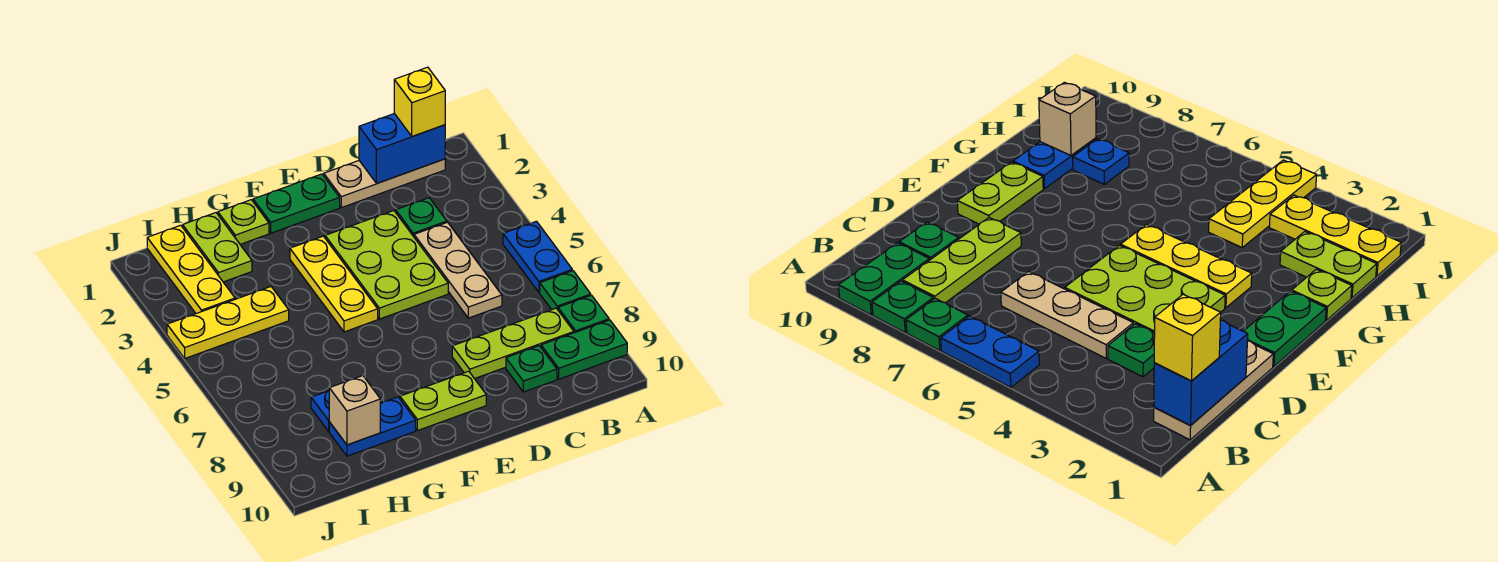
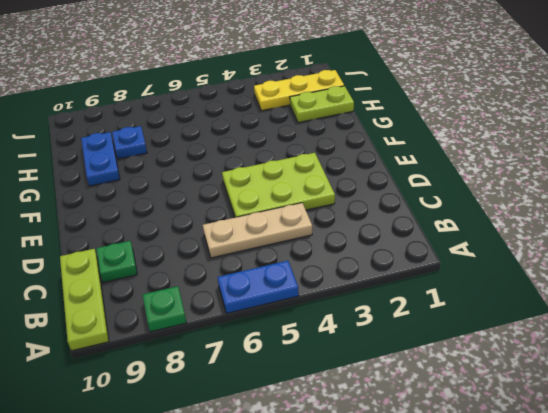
lime plate A10:C10 level 1 -> lime plate B8:D8 level 1
none -> green plate A7 level 1
none -> green plate A9:B9 level 1
none -> tan plate B1:D1 level 1

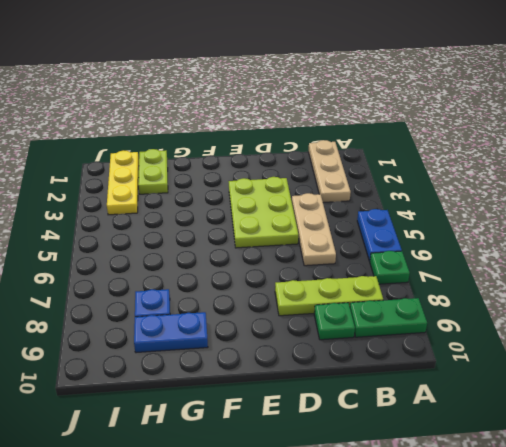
tan plate B1:B3 level 1 -> tan plate B1:D1 level 1
none -> green plate A8 level 1
none -> green plate C3 level 1
none -> green plate E1:F1 level 1

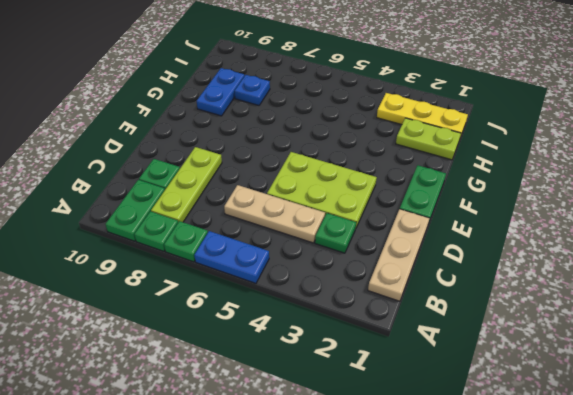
none -> lime plate E9:F9 level 1
none -> yellow plate F3:F5 level 1
none -> lime plate G1 level 1

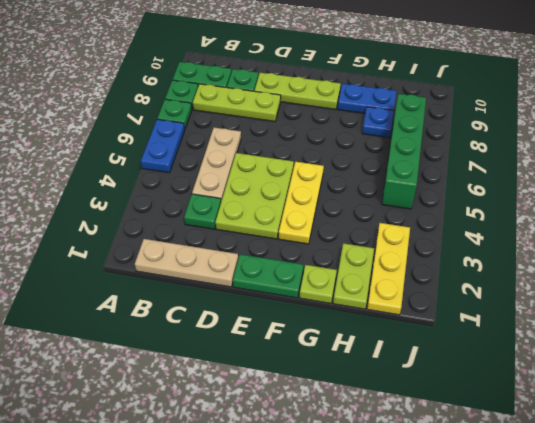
lime plate D9:F9 level 1 -> lime plate E9:F9 level 1
green brick I5:I8 level 1 -> none
none -> yellow plate H4:J4 level 1
none -> blue brick B1:C1 level 2
none -> tan brick H9 level 2

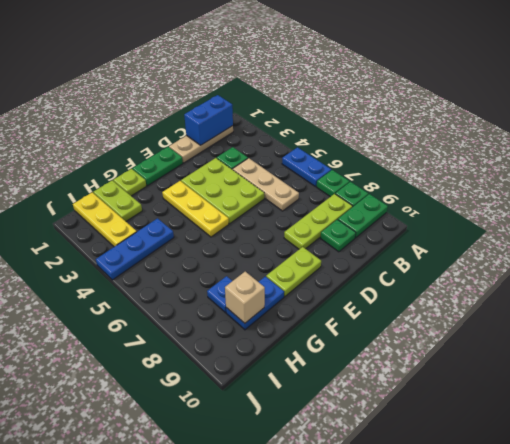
blue plate H4:J4 level 1 -> yellow plate H4:J4 level 1
none -> yellow brick B1 level 3

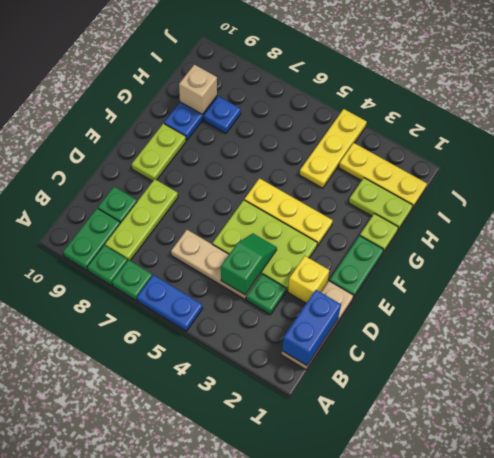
green slope C4:D4 level 2 top C -> none
yellow brick D2 level 1 -> yellow brick B1 level 3

